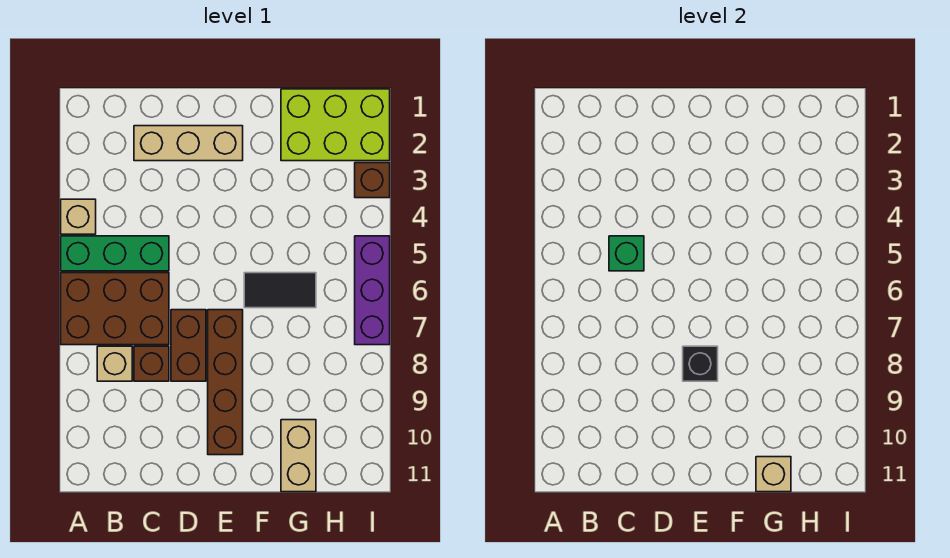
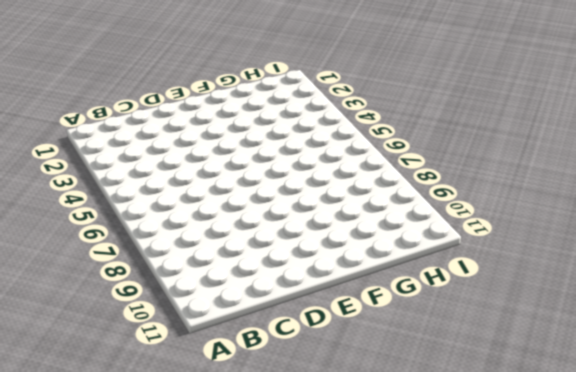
none -> tan brick A4 level 1
none -> green brick A5:C5 level 1
none -> brown brick A6:C7 level 1

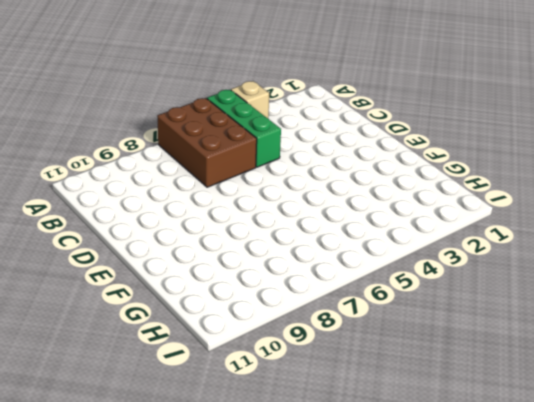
none -> tan brick B8 level 1
none -> tan brick C2:E2 level 1
none -> brown brick C8 level 1

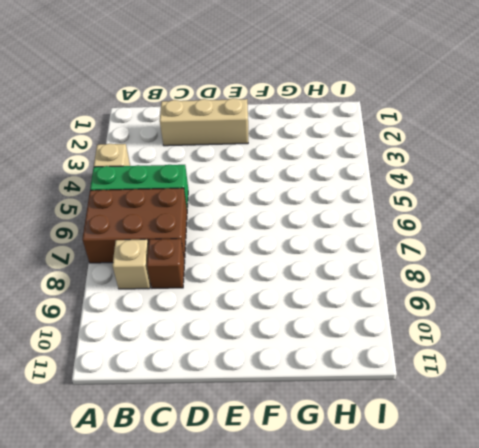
none -> brown brick D7:D8 level 1
none -> brown brick E7:E10 level 1
none -> black tile F6:G6 level 1

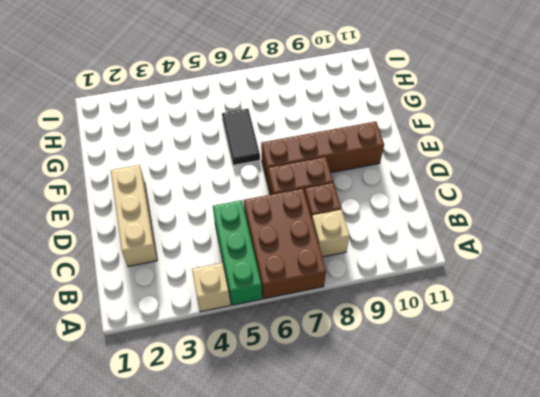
none -> lime brick G1:I2 level 1
none -> tan brick G10:G11 level 1
none -> brown brick I3 level 1

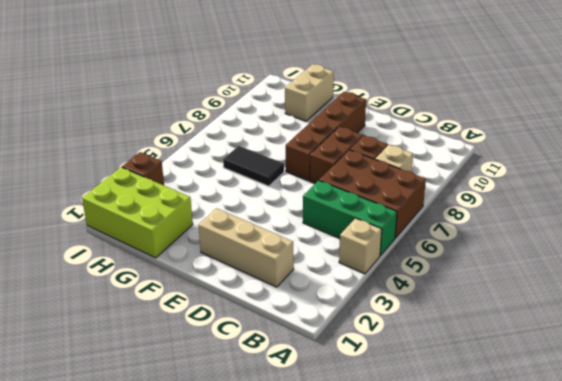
none -> purple brick I5:I7 level 1
none -> green brick C5 level 2
none -> black brick E8 level 2

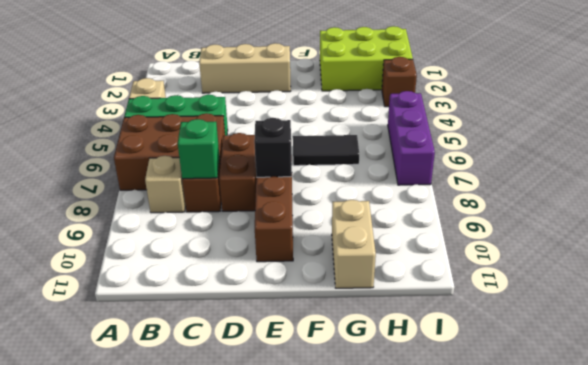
green brick C8 level 2 -> green brick C5 level 2
none -> tan brick G11 level 2

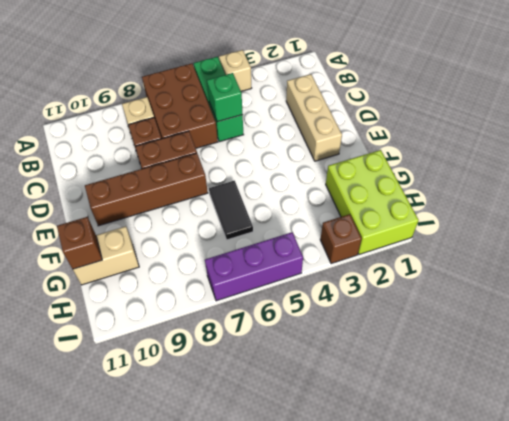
brown brick G11 level 2 -> tan brick G11 level 2
none -> black brick E8 level 2

